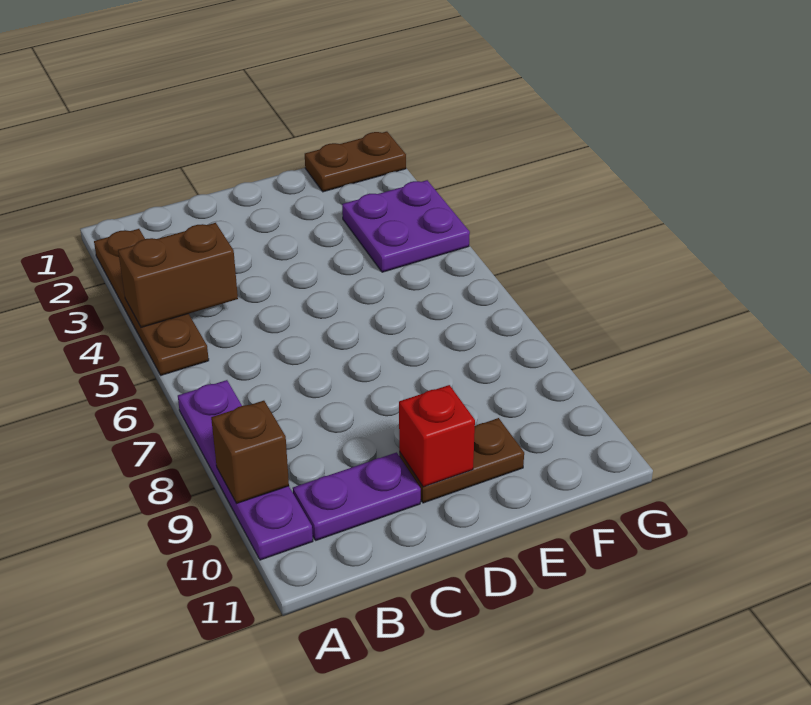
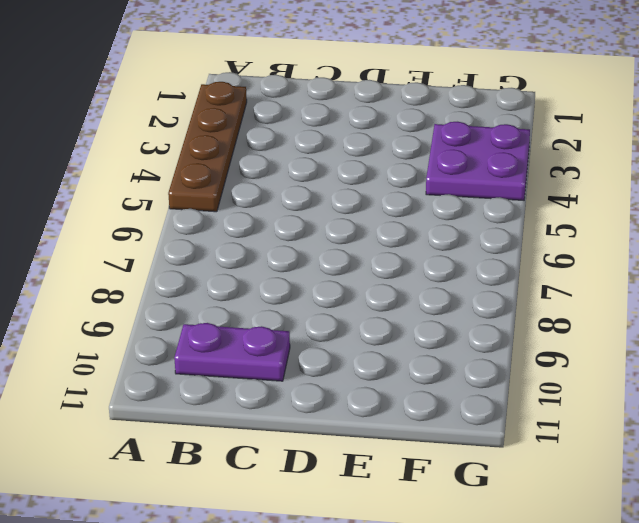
none -> purple plate A7:A10 level 1
none -> brown plate D10:E10 level 1

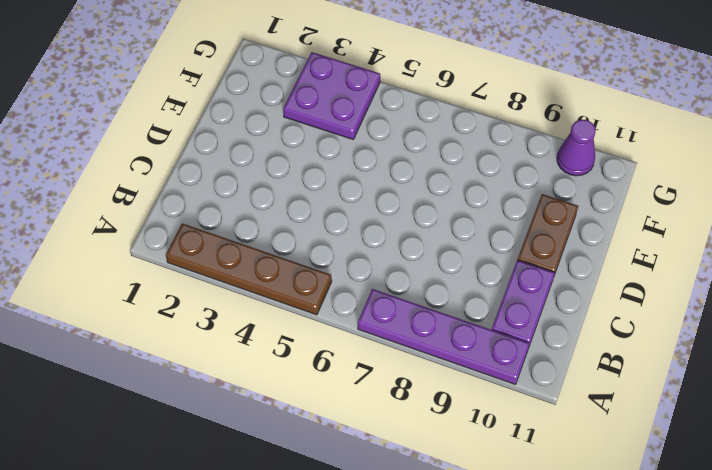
purple cone G10 level 1 -> none
none -> brown plate F1:G1 level 1
none -> brown brick A4:B4 level 2

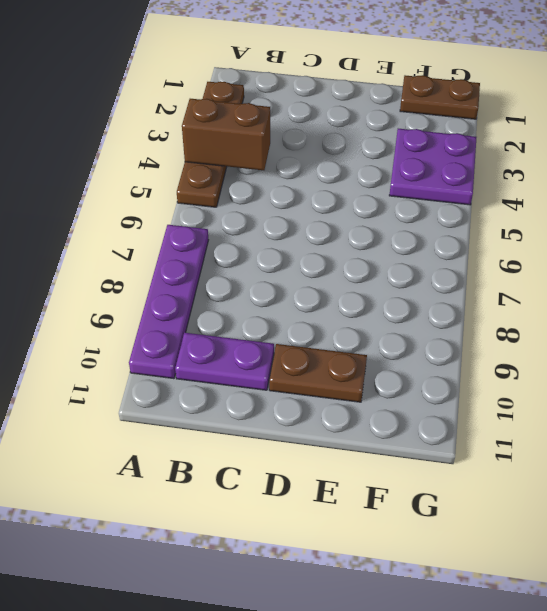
none -> brown brick A9 level 2
none -> red brick D10 level 2

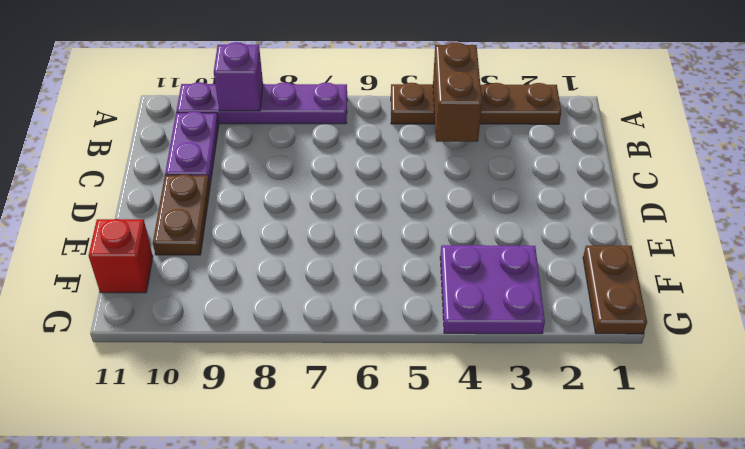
purple brick A9 level 2 -> brown brick A9 level 2
red brick F11 level 1 -> red brick D10 level 2

